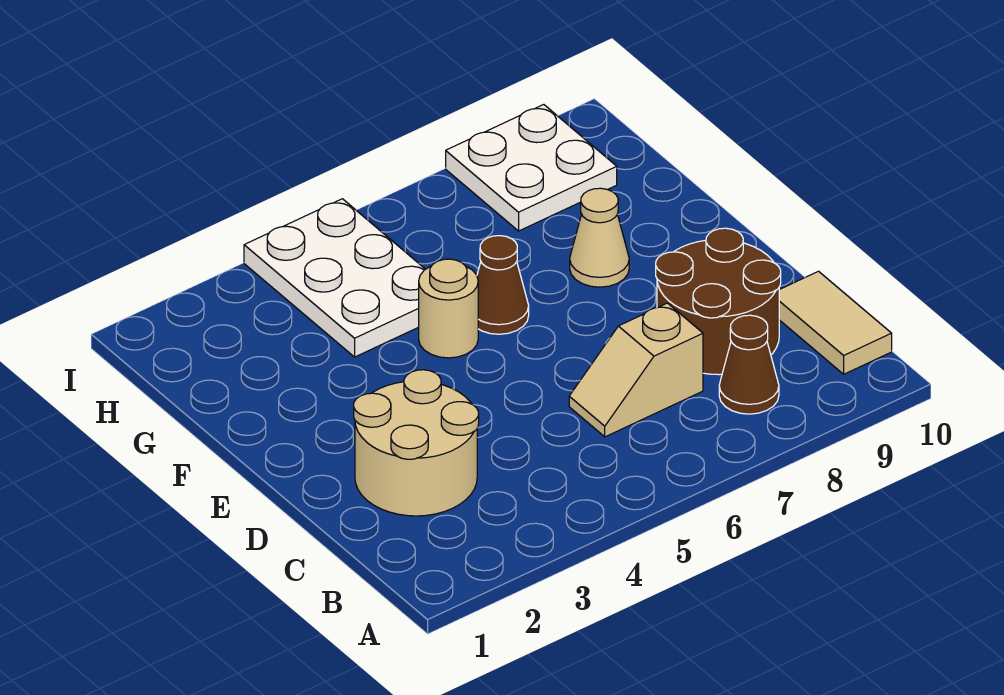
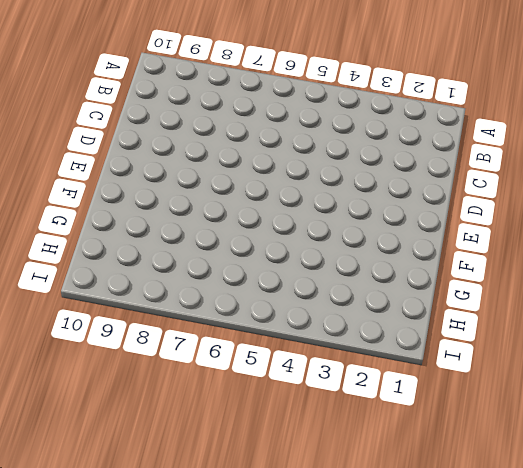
none -> brown cone B8 level 1
none -> tan tile B10:C10 level 1

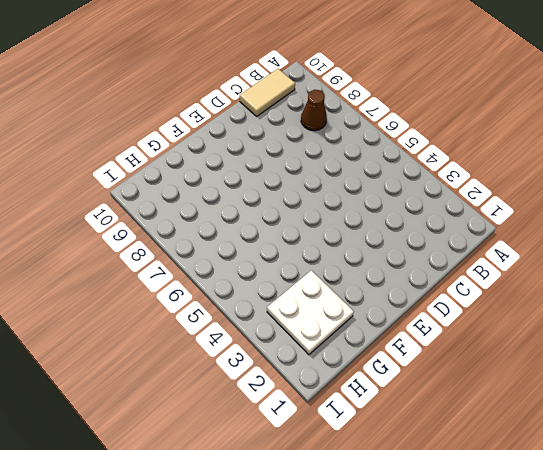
white plate G2:H3 level 1 -> white plate H8:I9 level 1
none -> tan round brick C2:D3 level 1
none -> tan slope C6:C7 level 1 top 7

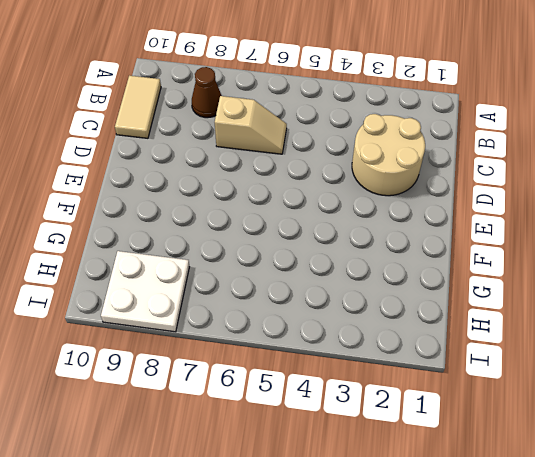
none -> brown round brick C8:D9 level 1
none -> tan round brick F5 level 1

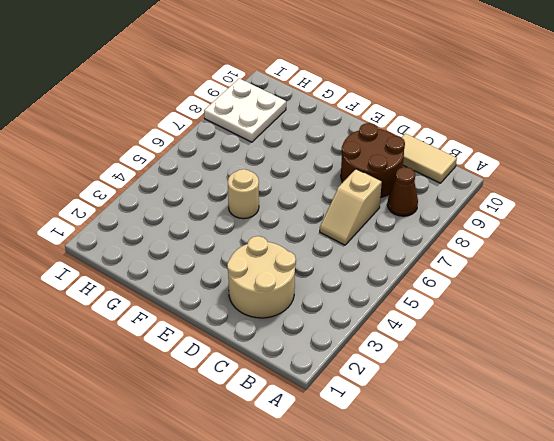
none -> brown cone F6 level 1
none -> tan cone F8 level 1

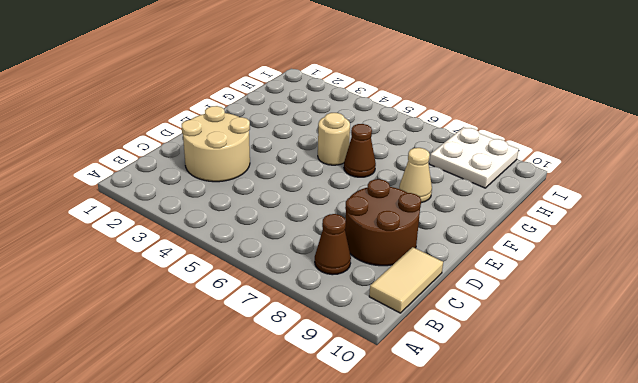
none -> tan slope C6:C7 level 1 top 7
none -> white plate G4:I5 level 1

